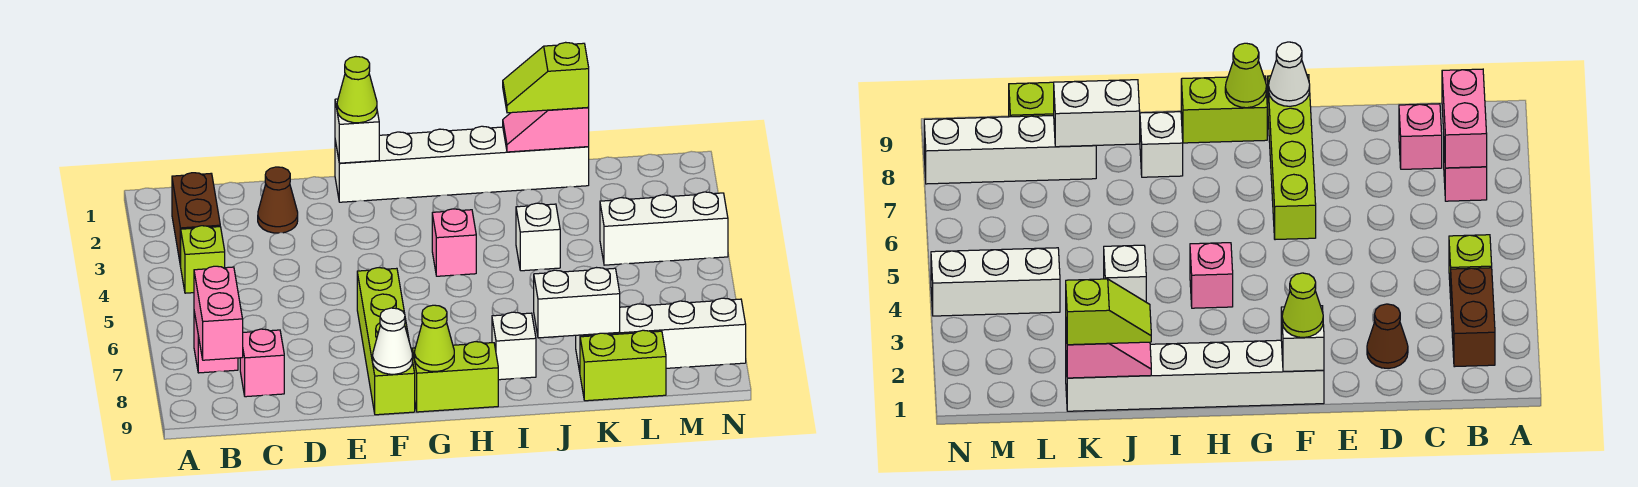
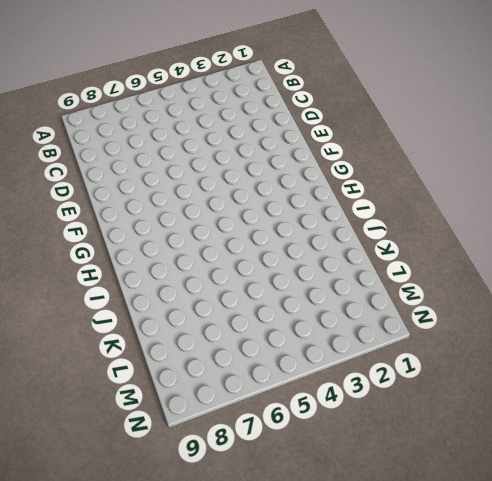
none -> brown brick B2:B3 level 1
none -> lime brick B4 level 1
none -> pink brick B7 level 1

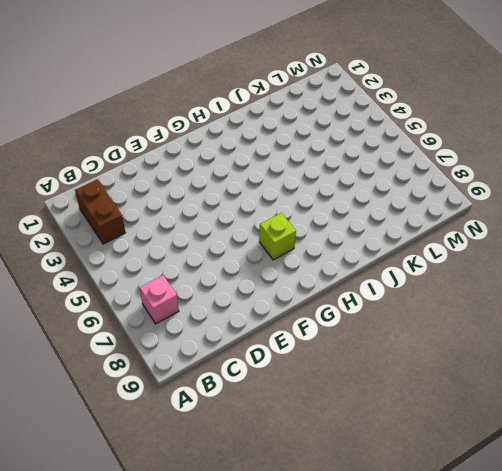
lime brick G7 level 1 -> lime brick B4 level 1
none -> pink brick C8 level 1
none -> brown cone D2 level 1
none -> white brick F1:K1 level 1

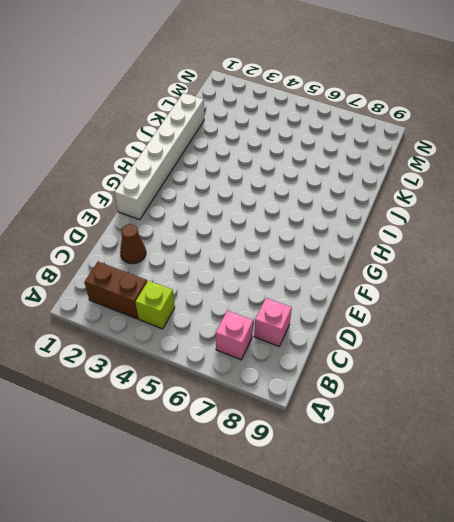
none -> lime brick F6:F9 level 1
none -> lime brick G9:H9 level 1
none -> pink brick H4 level 1

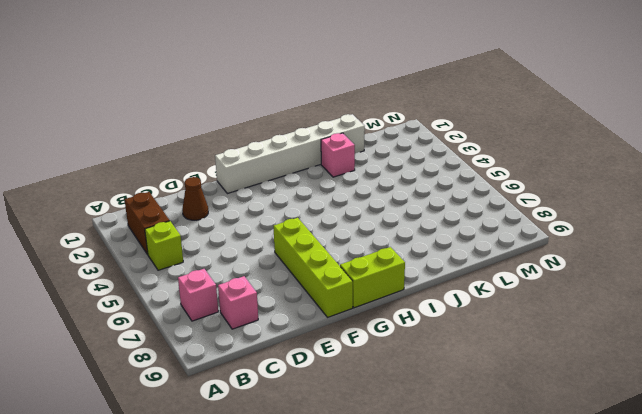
pink brick J2 level 1 -> pink brick H4 level 1
none -> white brick I8 level 1
none -> white brick J4 level 1
none -> white brick K8:N8 level 1

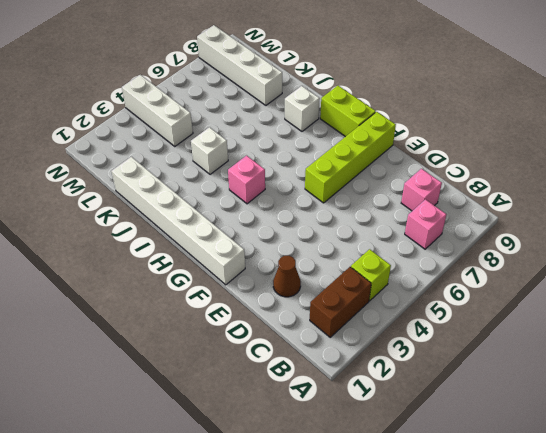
none -> lime brick K9:L9 level 1
none -> pink brick B7:B8 level 2
none -> white brick F1 level 2

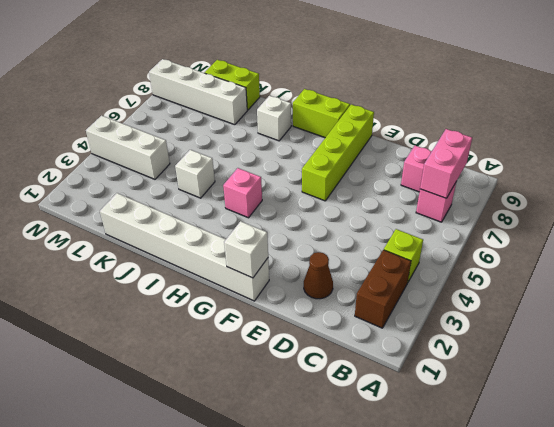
none -> white cone F9 level 2
none -> lime cone G9 level 2
none -> pink slope J1:K1 level 2 top K

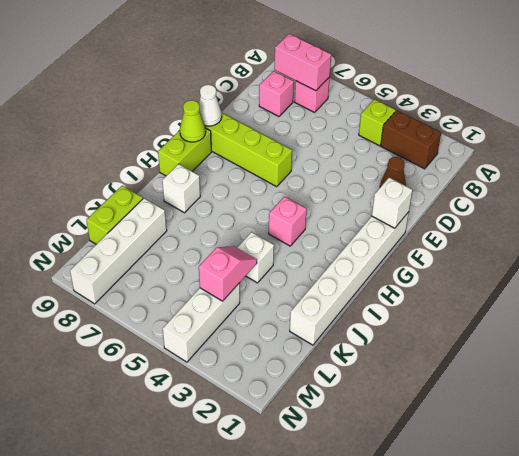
pink slope K4:L4 level 2 top L -> pink slope J1:K1 level 2 top K
none -> white brick J8:K8 level 2
none -> lime cone F1 level 3
none -> lime slope J1:K1 level 3 top K

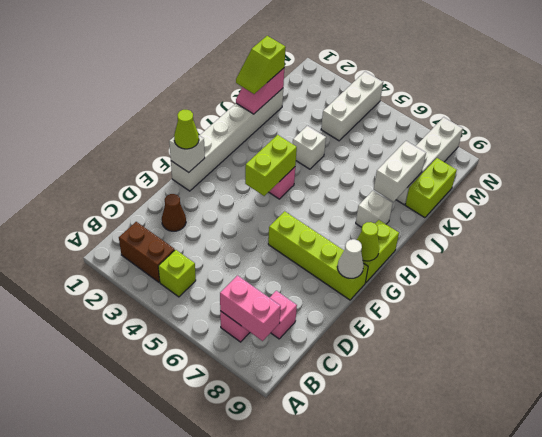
lime brick G4:H4 level 2 -> none

